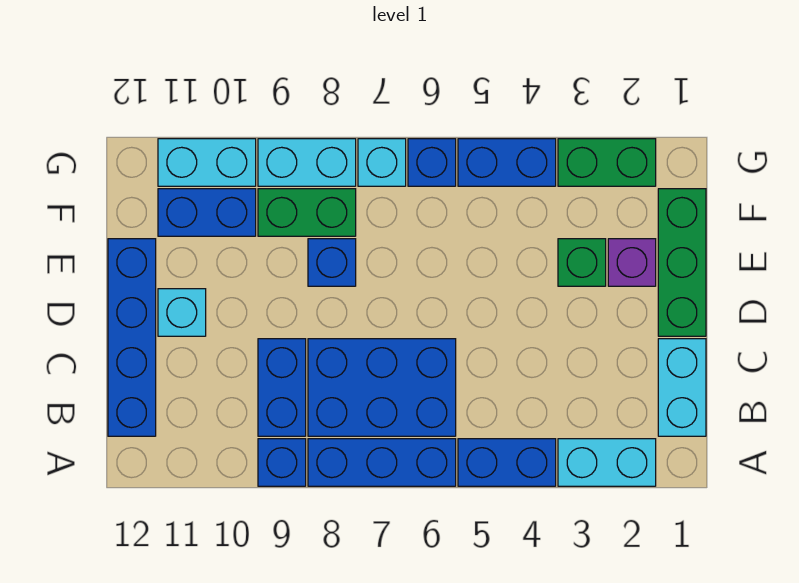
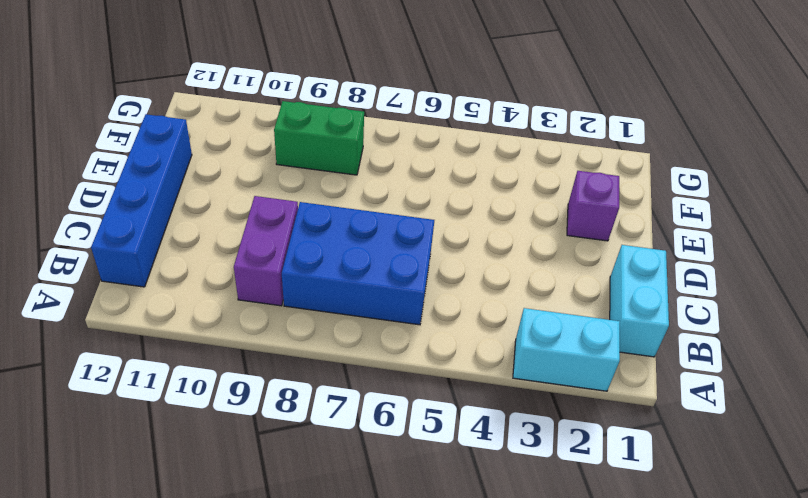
purple brick B9:C9 level 1 -> blue brick B9:C9 level 1
none -> blue brick A4:A5 level 1
none -> blue brick A6:A8 level 1
none -> blue brick A9 level 1

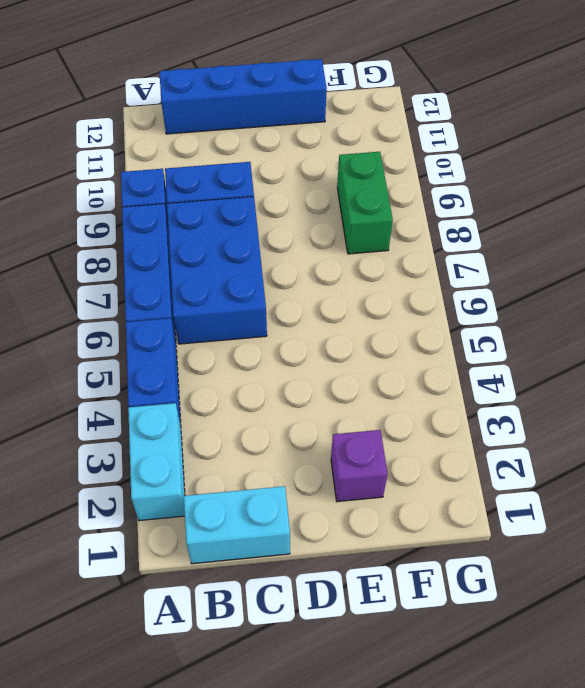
none -> green brick D1:F1 level 1
none -> cyan brick D11 level 1
none -> green brick E3 level 1

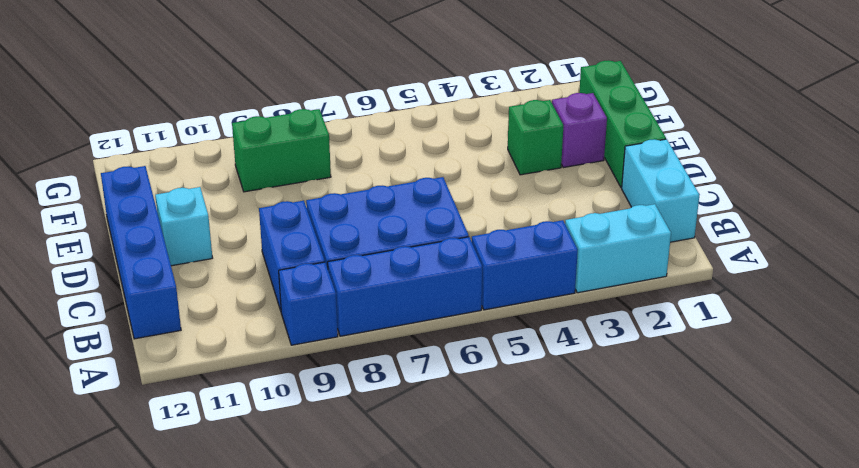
none -> blue brick E8 level 1
none -> blue brick F10:F11 level 1
none -> green brick G2:G3 level 1

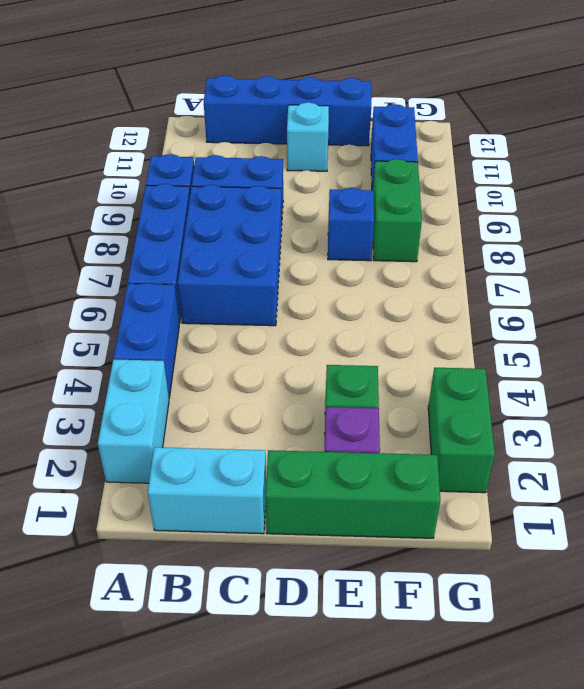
none -> blue brick G4:G5 level 1
none -> blue brick G6 level 1
none -> cyan brick G7 level 1

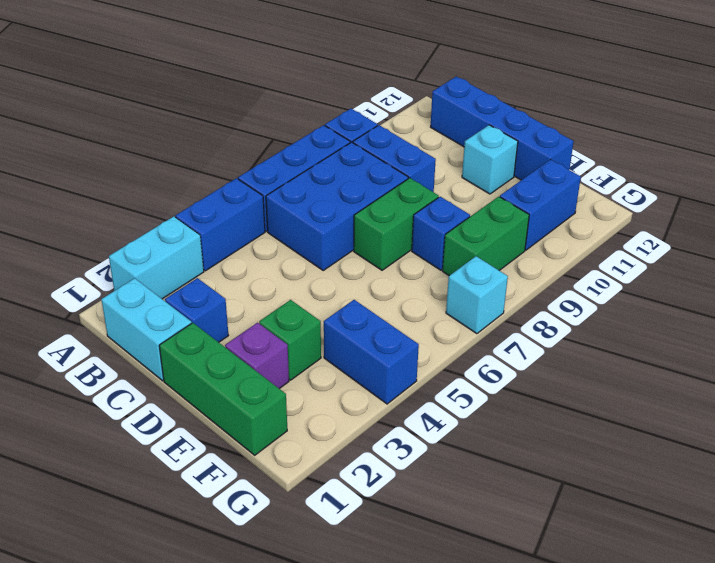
blue brick C2 level 1 -> blue brick G6 level 1
green brick D7:D8 level 1 -> green brick G2:G3 level 1
blue brick F4:G4 level 1 -> blue brick G4:G5 level 1
none -> cyan brick G8:G9 level 1
none -> cyan brick G10:G11 level 1

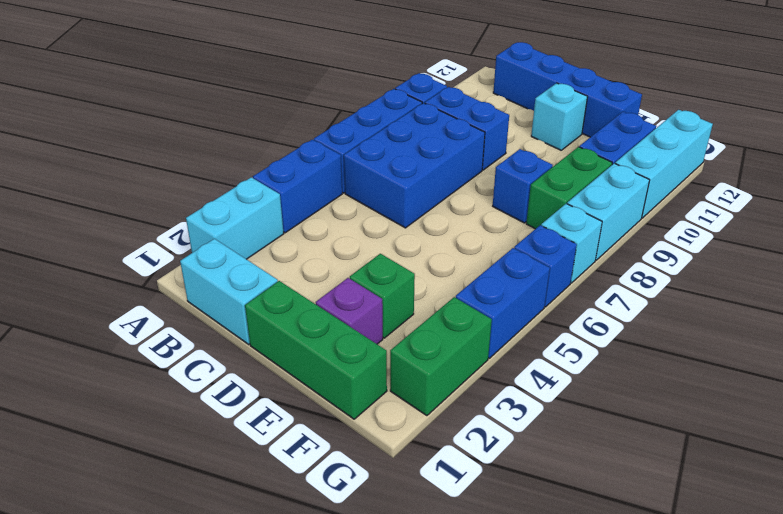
cyan brick G10:G12 level 1 -> cyan brick G10:G11 level 1

